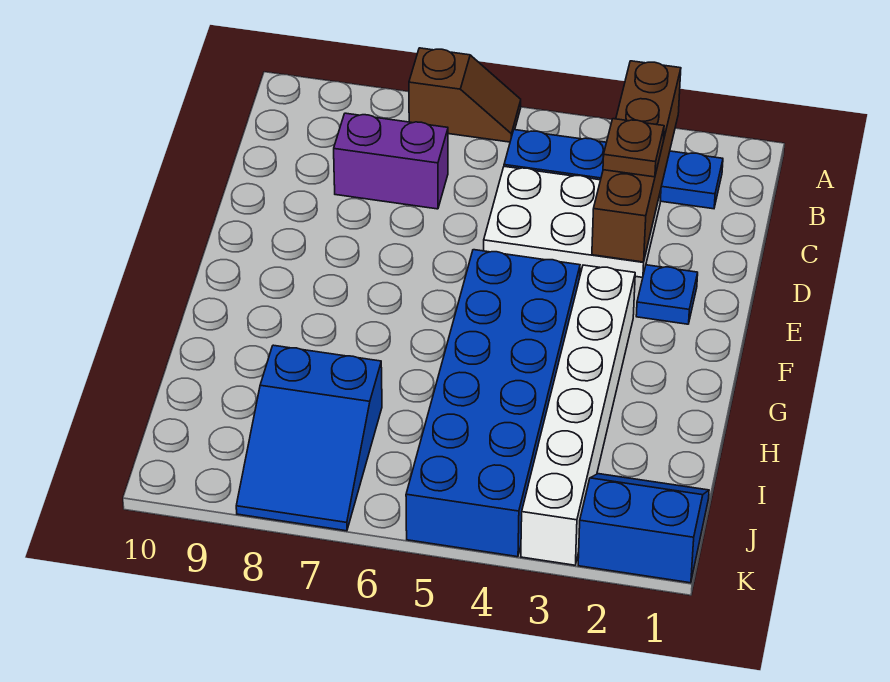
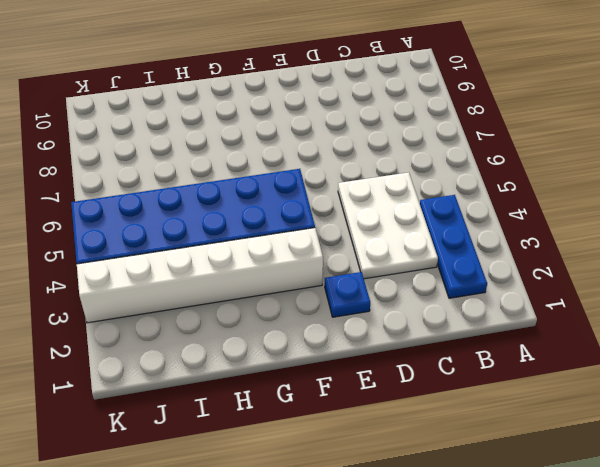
blue plate B2:B4 level 1 -> blue plate B2:B5 level 1
none -> brown slope A6:A7 level 1 top 7
none -> purple brick C7:C8 level 1

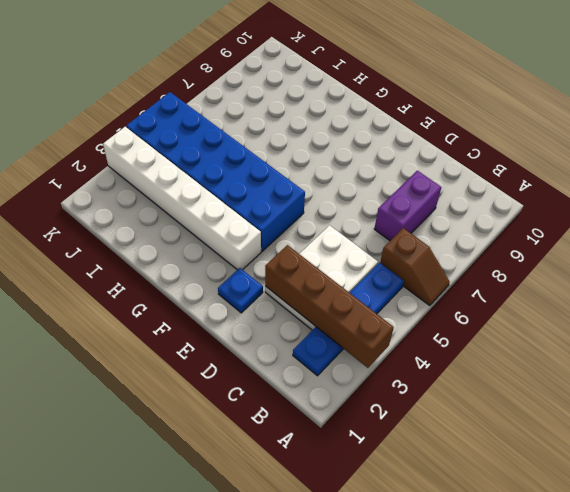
brown slope A6:B6 level 1 top B -> brown slope A6:A7 level 1 top 7
none -> blue slope I7:K8 level 1 top I
none -> blue slope J1:K2 level 1 top K

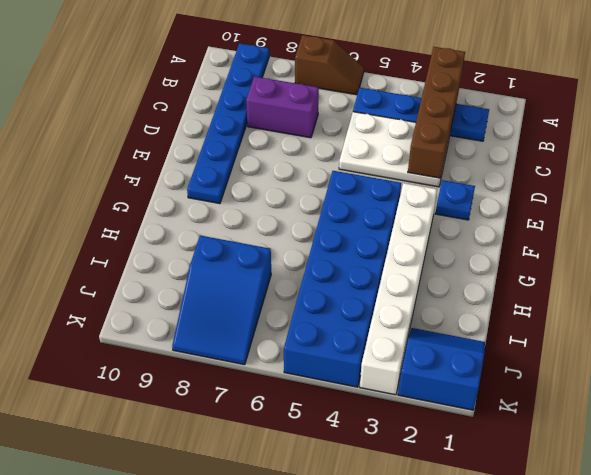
blue plate A9:F9 level 1 -> none
none -> brown plate C3 level 3

